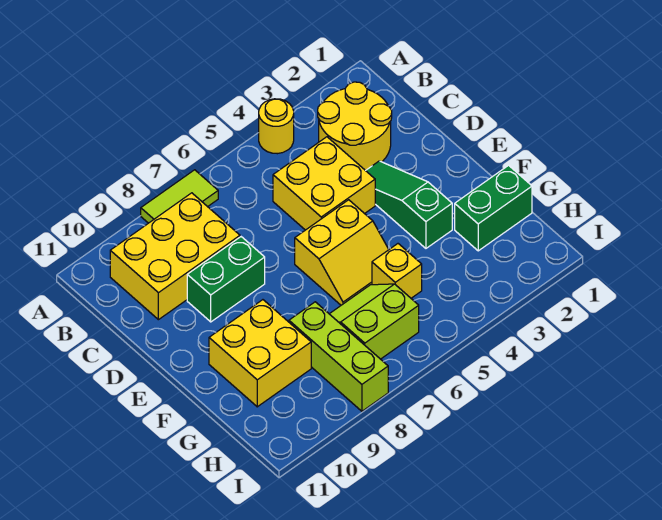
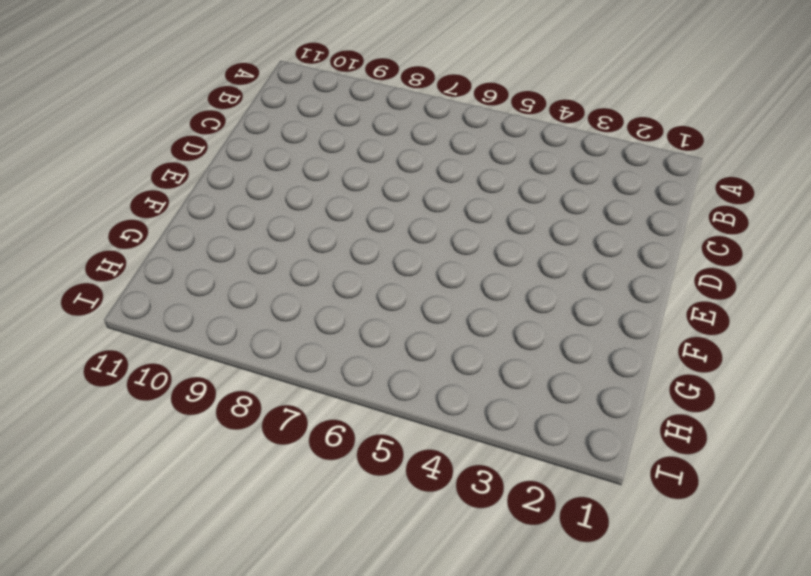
none -> yellow round brick A4 level 1
none -> lime tile A7:A8 level 1
none -> yellow round brick B2:C3 level 1

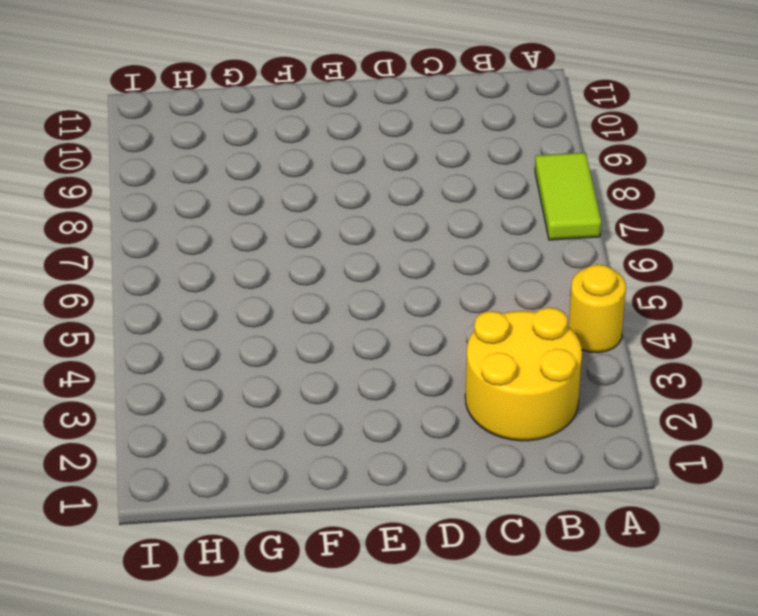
none -> yellow brick B8:C10 level 1
none -> yellow brick C4:D5 level 1
none -> green slope D3:F3 level 1 top F

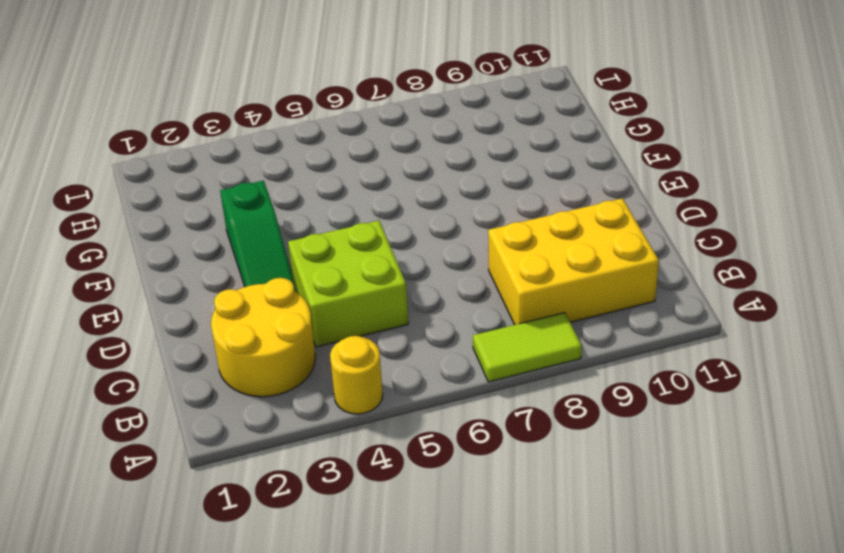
lime brick C4:D5 level 1 -> yellow brick C4:D5 level 1
none -> green brick D8:D9 level 1
none -> yellow slope E5:F6 level 1 top E
none -> yellow brick F9:G10 level 1

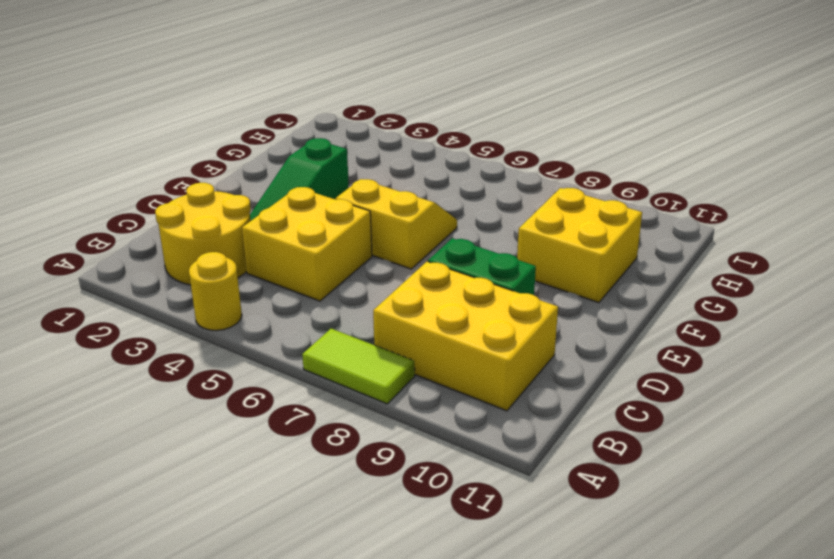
none -> green brick G1:G2 level 1
none -> yellow brick G5 level 1
none -> lime slope G6:H7 level 1 top H

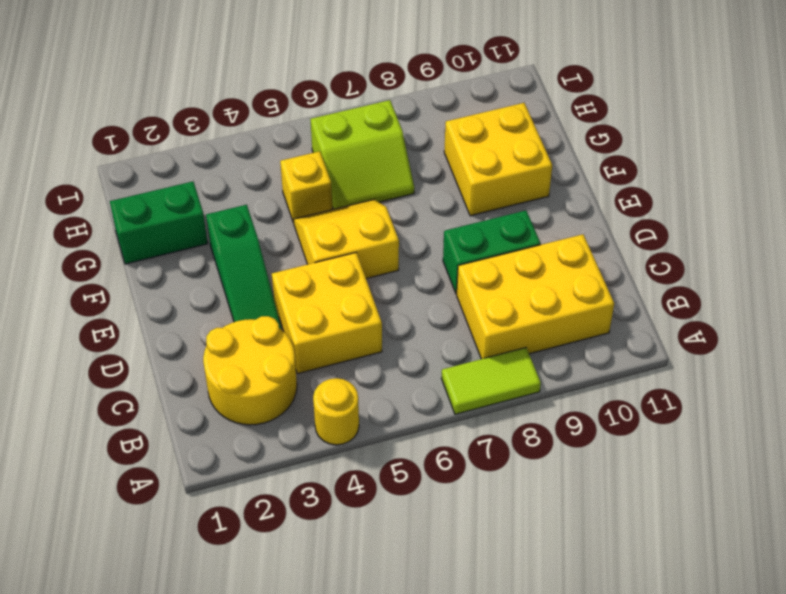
none -> lime brick G8:I8 level 1

